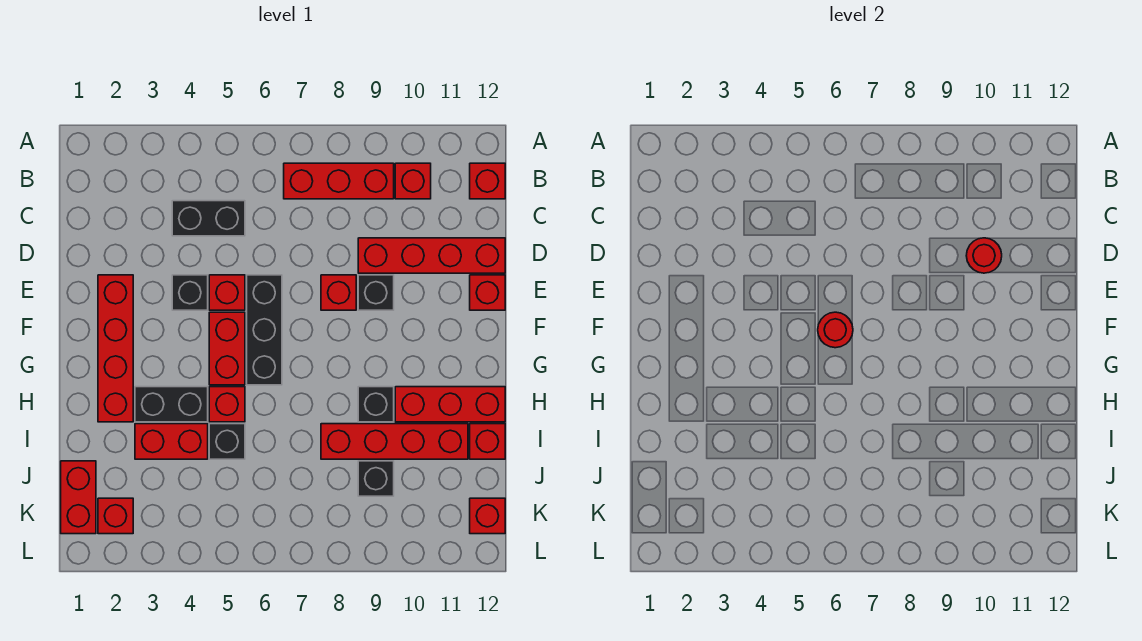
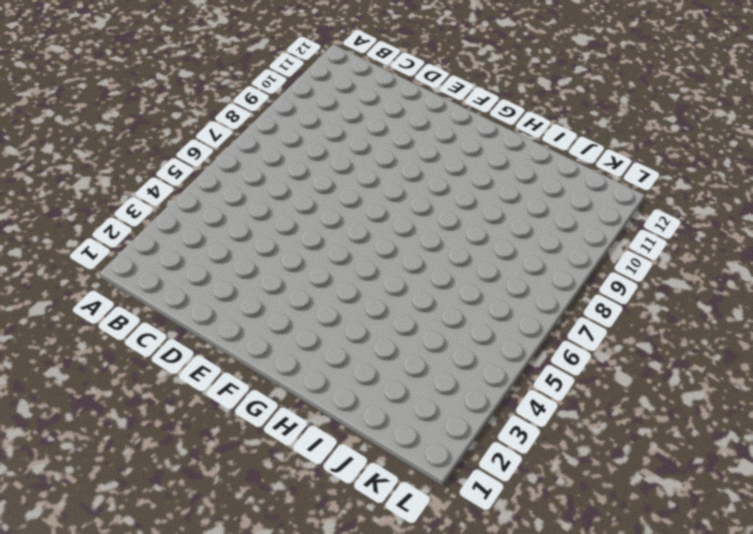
none -> red brick B7:B9 level 1
none -> red brick B10 level 1
none -> red brick B12 level 1

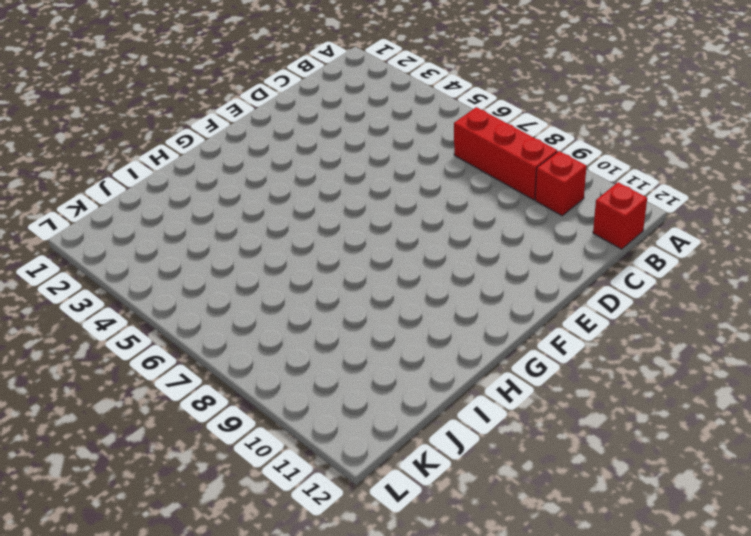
none -> black brick C4:C5 level 1
none -> red brick D9:D12 level 1
none -> red brick E2:H2 level 1

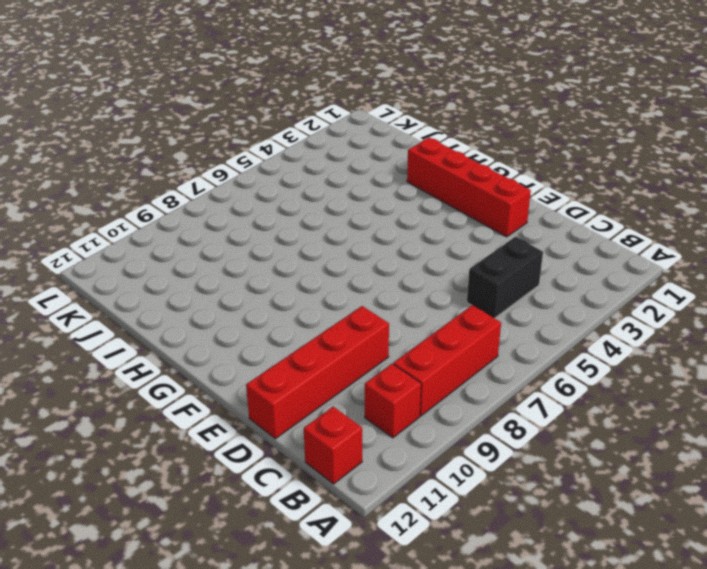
none -> black brick E4 level 1
none -> red brick E5 level 1
none -> black brick E6:G6 level 1

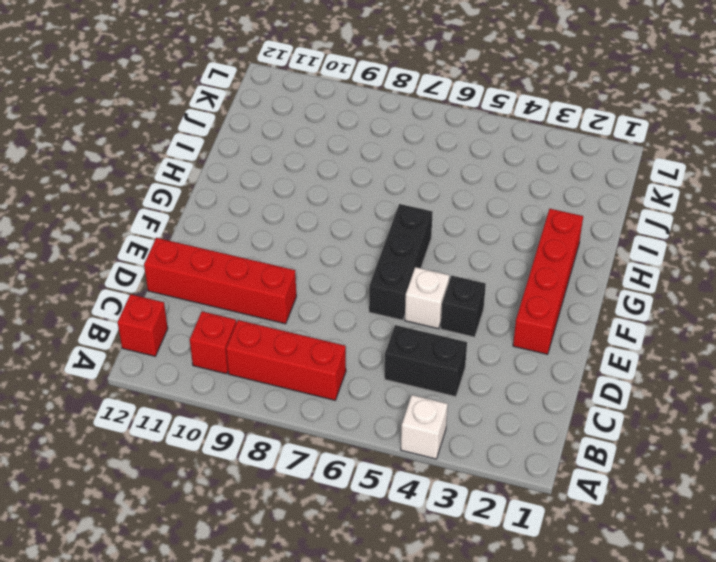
white brick A4 level 1 -> none
white brick E5 level 1 -> red brick E5 level 1
none -> red brick E8 level 1
none -> black brick E9 level 1
none -> red brick E12 level 1

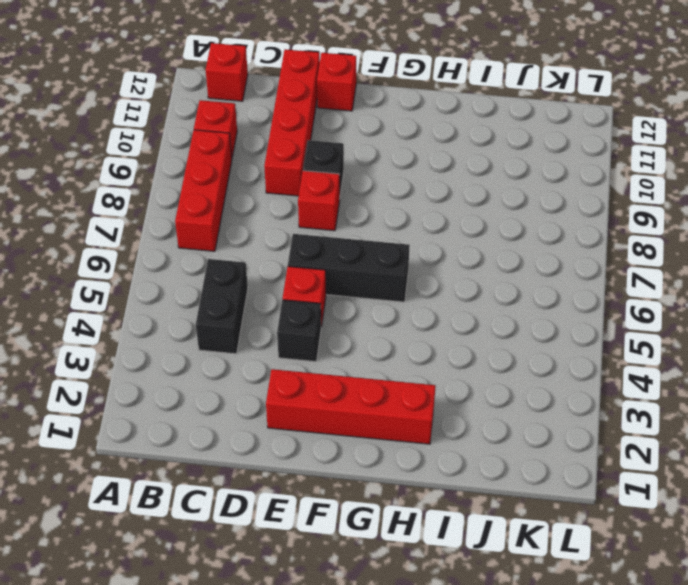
none -> red brick F5:G5 level 1
none -> black brick H3:H4 level 1
none -> red brick H5 level 1

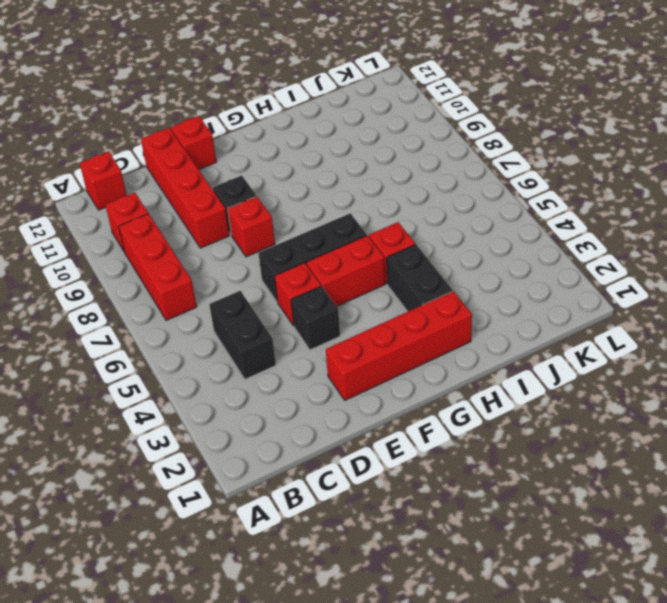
none -> black brick H9 level 1
none -> red brick H10:H12 level 1
none -> red brick I3:I4 level 1

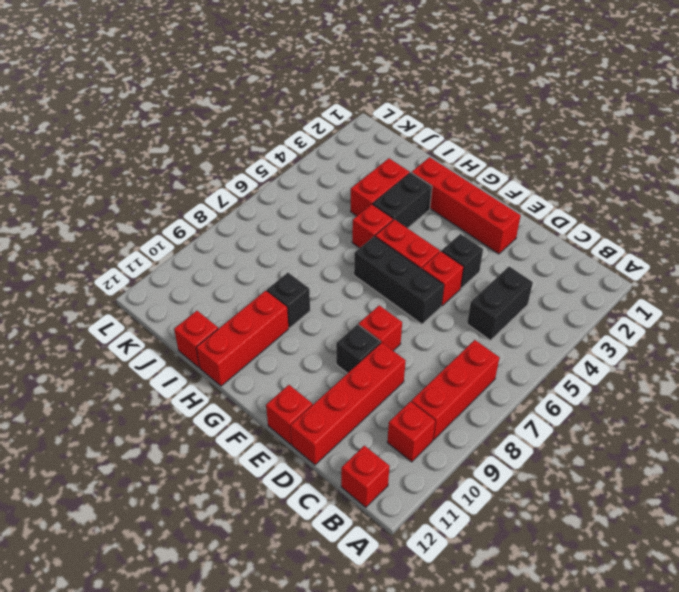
none -> black brick I5 level 1
none -> red brick I8:I11 level 1
none -> red brick J1:K1 level 1

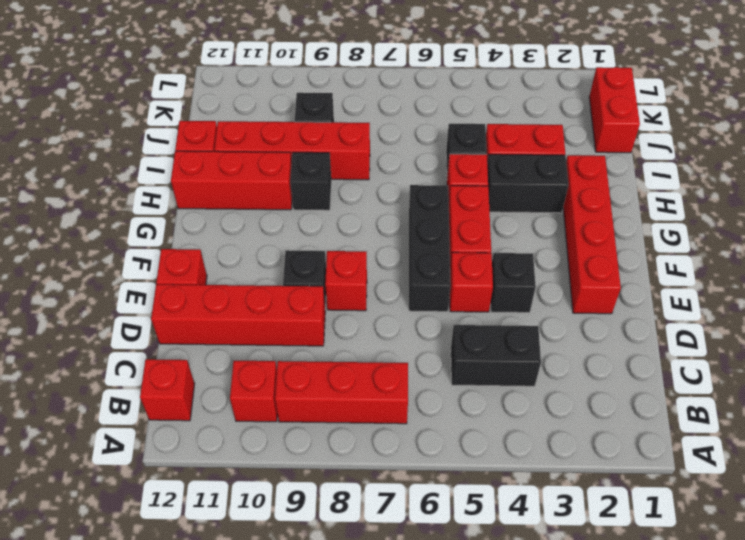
none -> red brick K2 level 1
none -> red brick K12 level 1
none -> red round brick D10 level 2

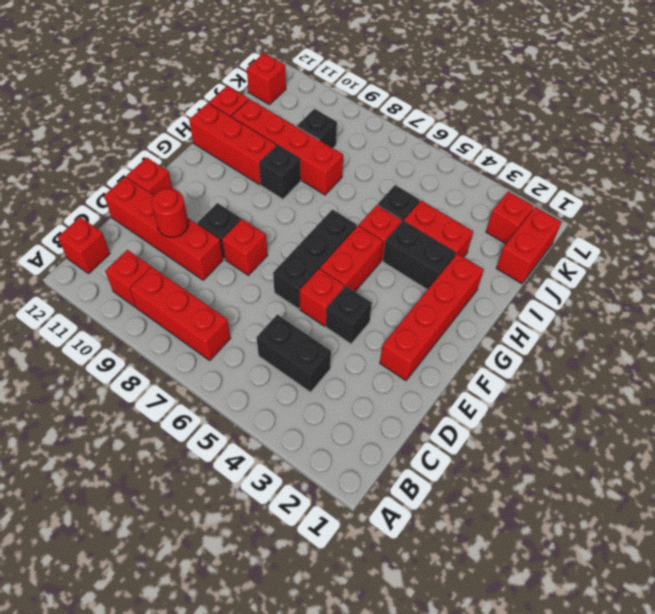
none -> red round brick F6 level 2

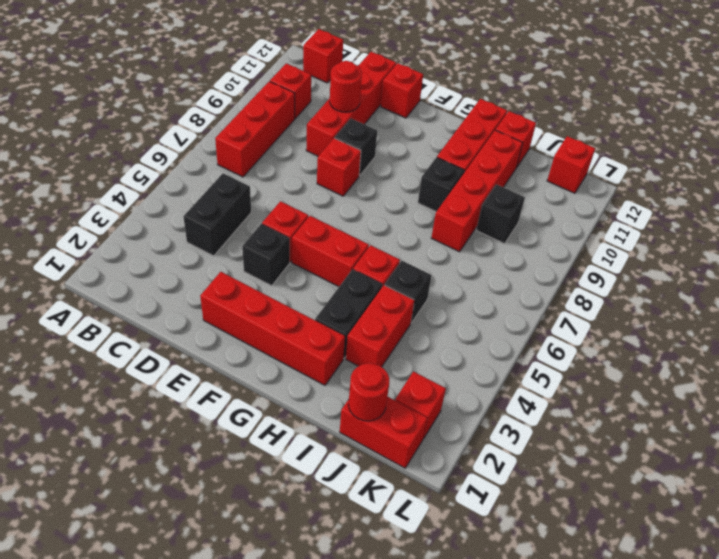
red round brick J1 level 2 -> red round brick F6 level 2
none -> black brick E6:G6 level 1

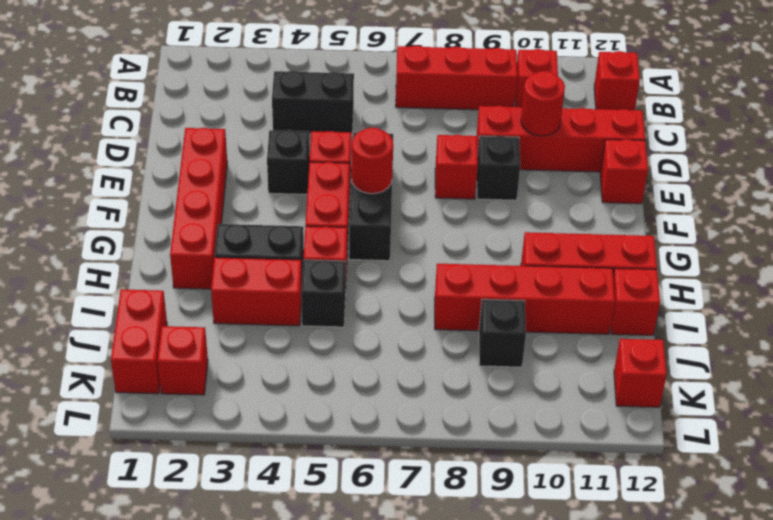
none -> black brick H9 level 1

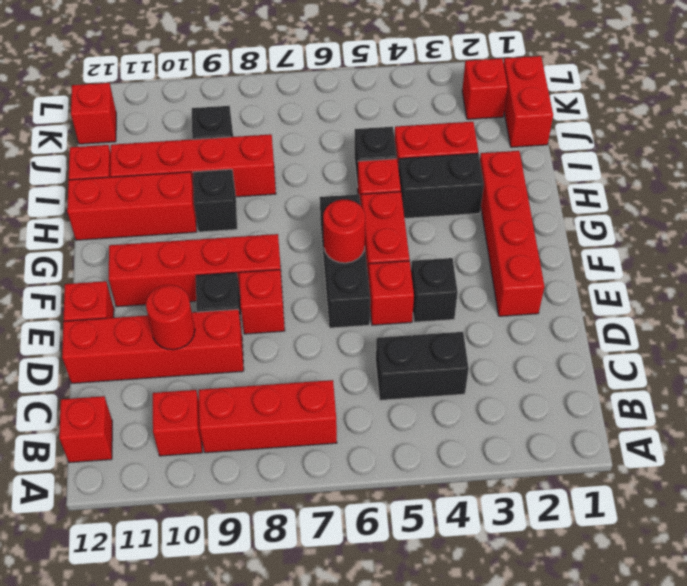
red brick F8:F11 level 1 -> none

